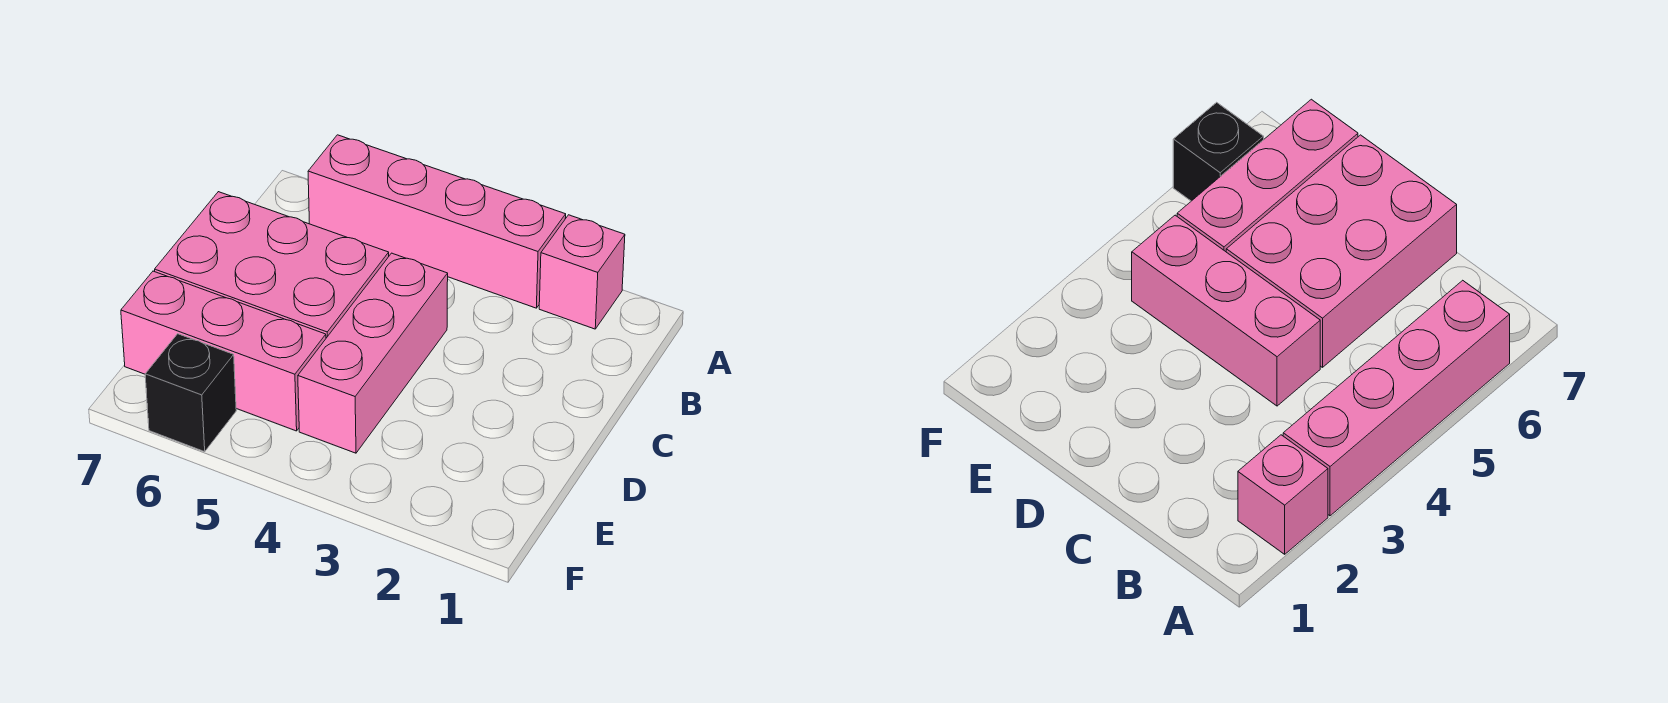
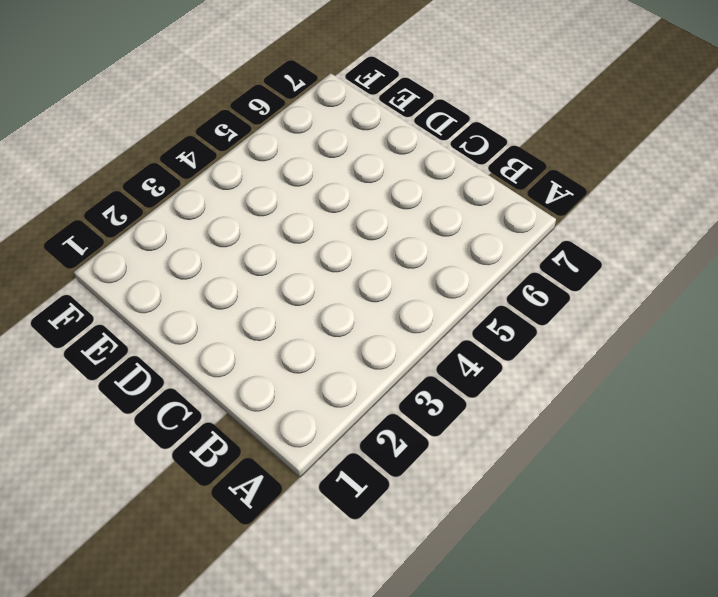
none -> pink brick A2 level 1
none -> pink brick A3:A6 level 1

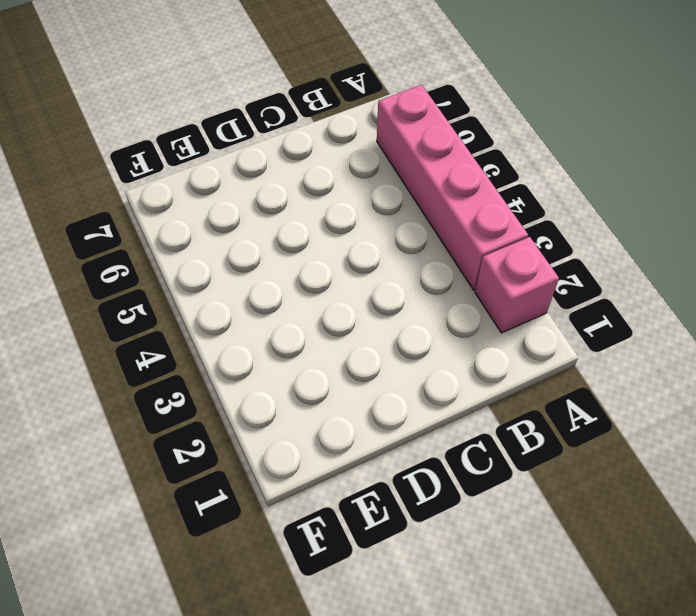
none -> pink brick C4:E4 level 1
none -> pink brick C5:D7 level 1

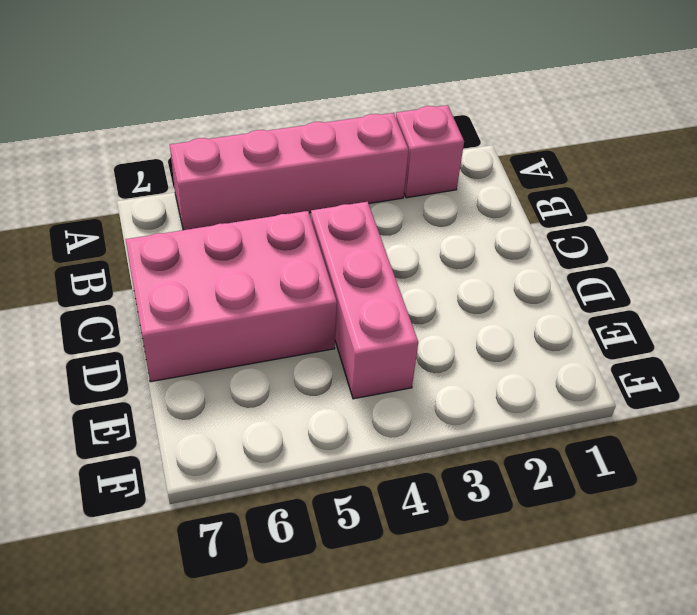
none -> pink brick E5:E7 level 1
none -> black brick F6 level 1

